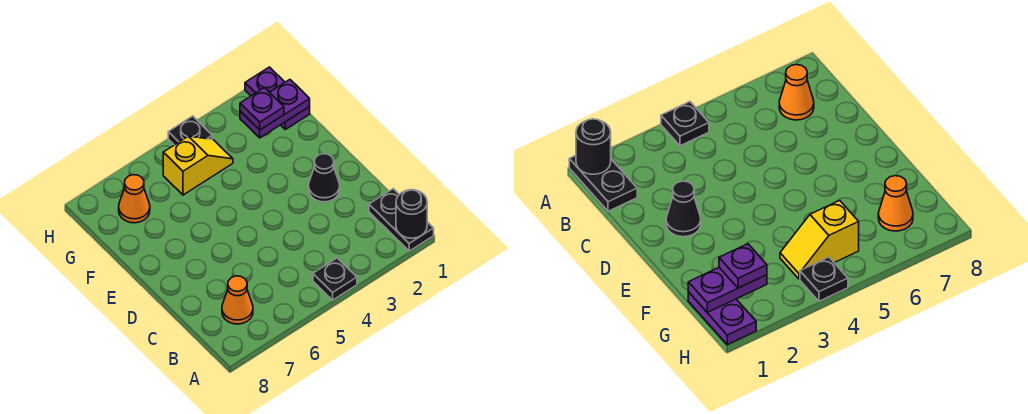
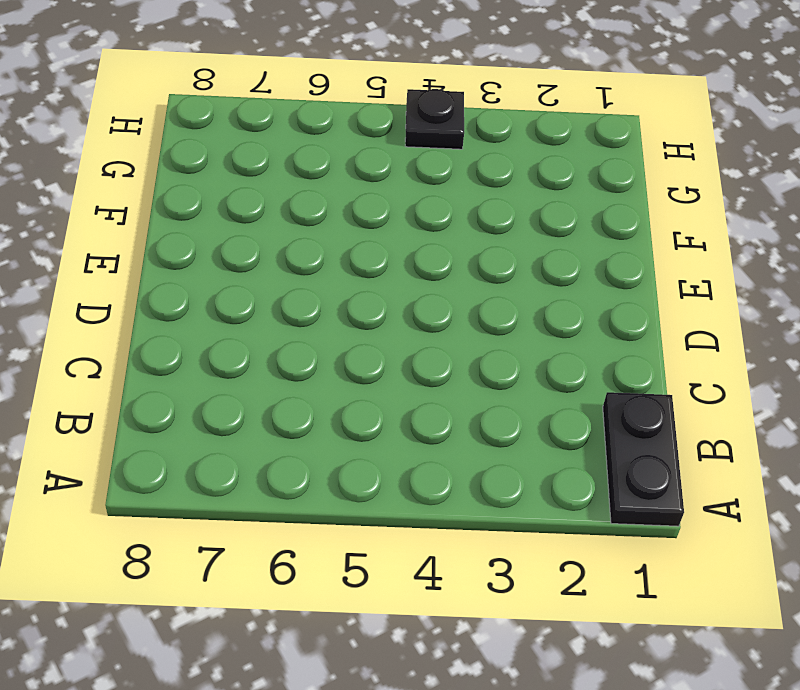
none -> black plate A4 level 1
none -> orange cone B7 level 1

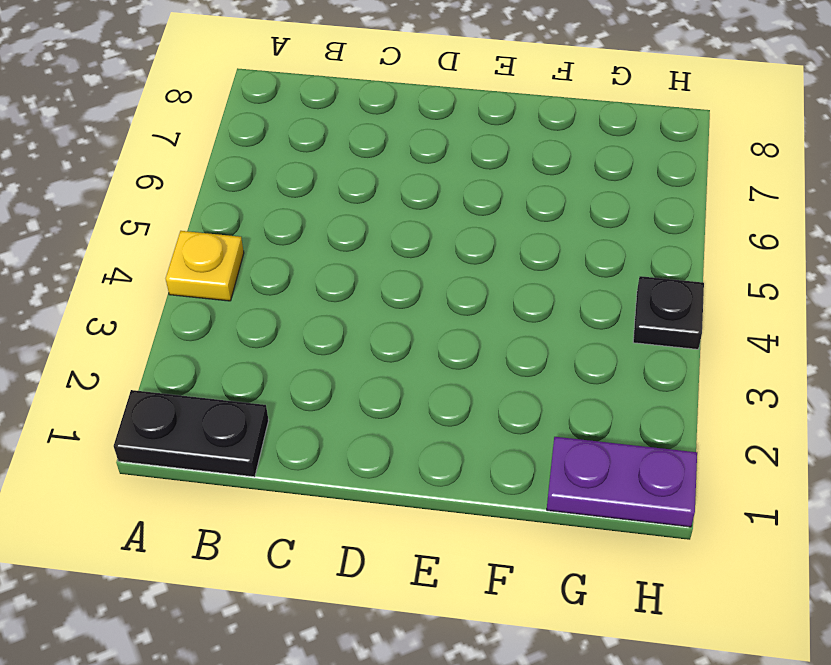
yellow plate A4 level 1 -> black plate A4 level 1
none -> orange cone B7 level 1
none -> black cone D2 level 1

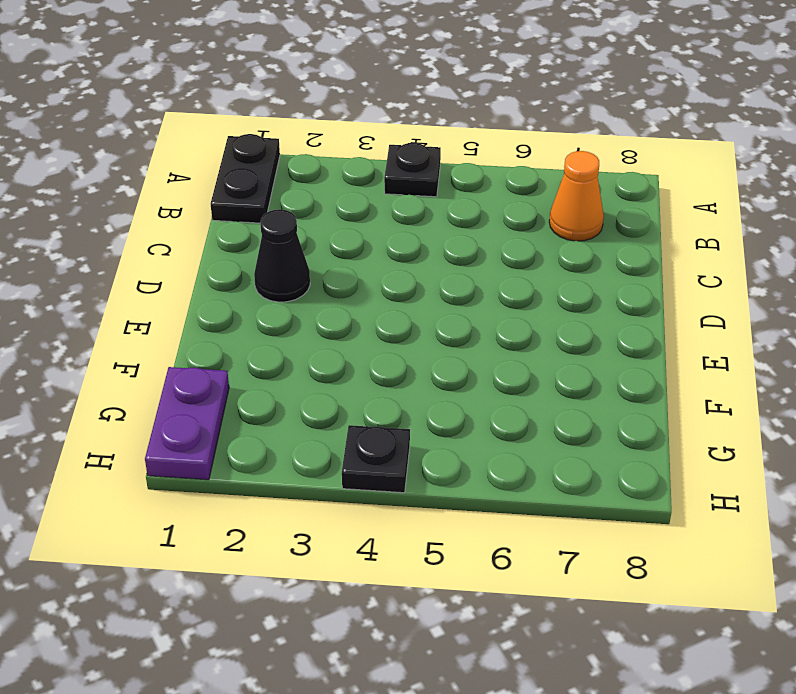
none -> yellow slope G4:G5 level 1 top 5
none -> orange cone G7 level 1

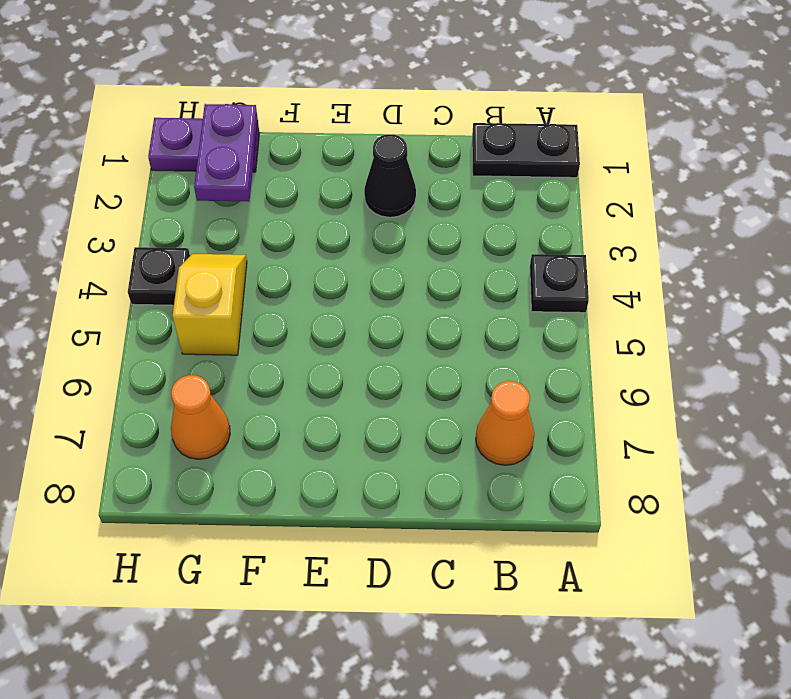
none -> black round brick A1 level 2
none -> purple plate G2 level 3

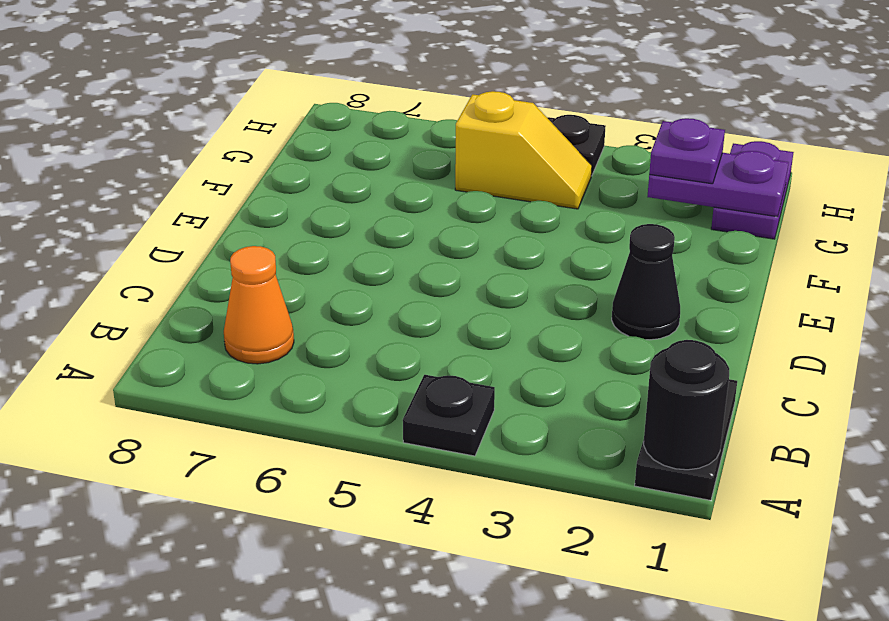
none -> orange cone G7 level 1

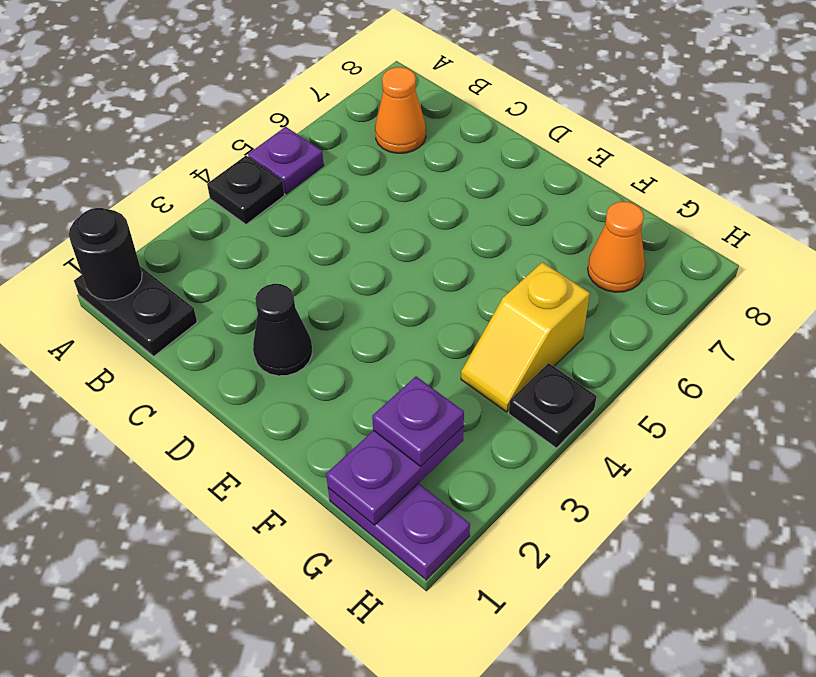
purple plate A5 level 1 -> none

